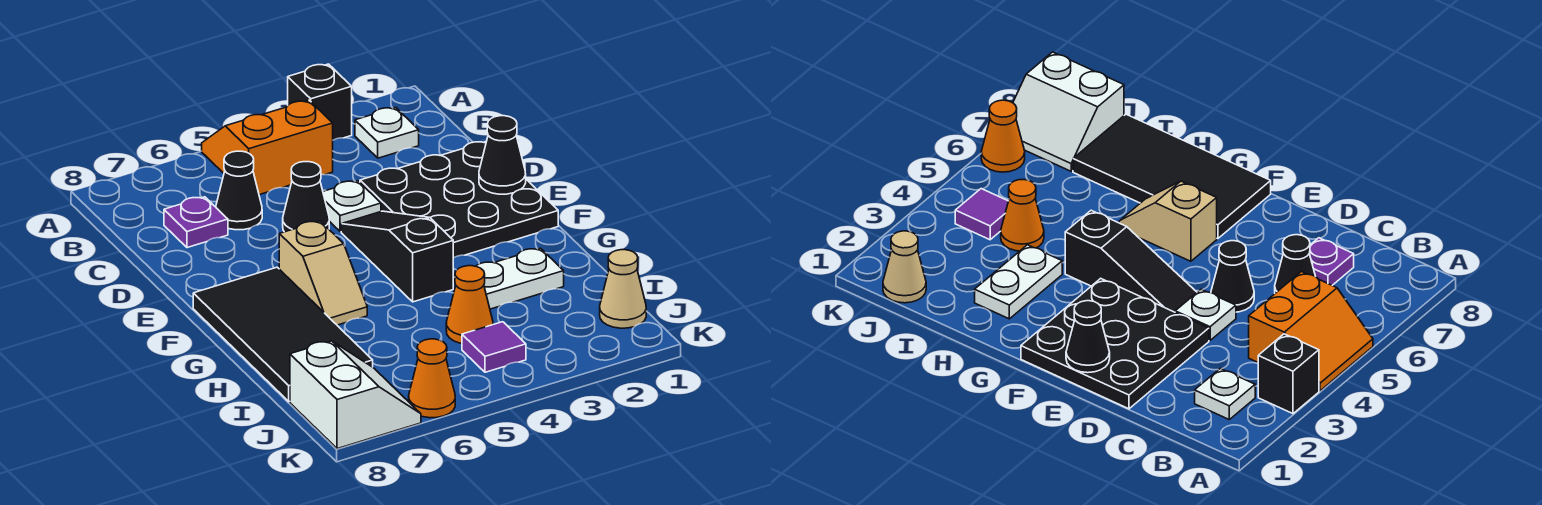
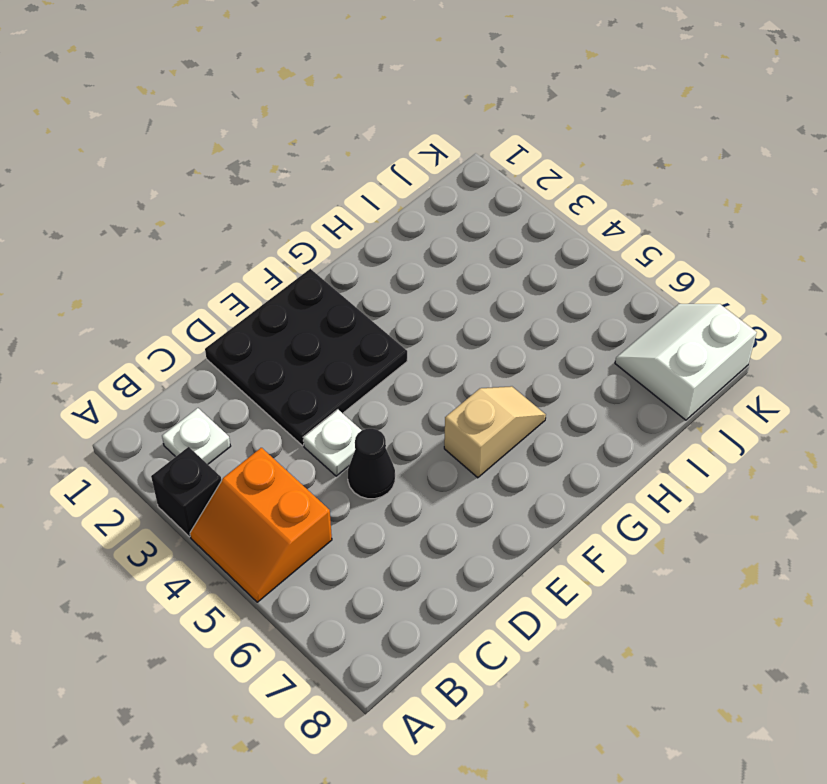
none -> black cone C6 level 1
none -> purple plate C7 level 1
none -> black slope E4:G4 level 1 top G

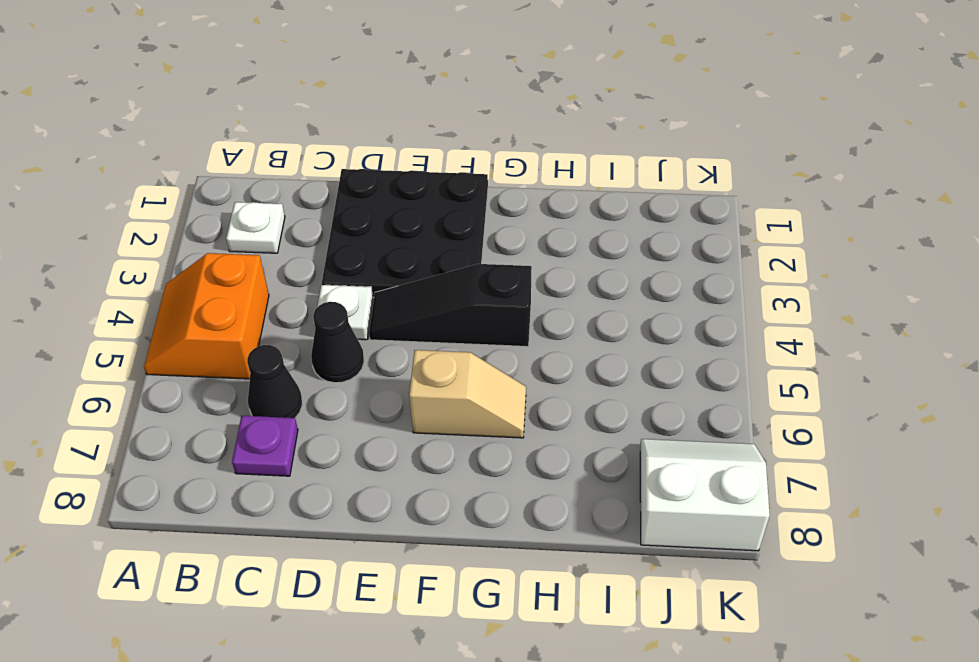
none -> black brick A3 level 1
none -> black tile F7:I8 level 1
none -> white plate H2:H3 level 1

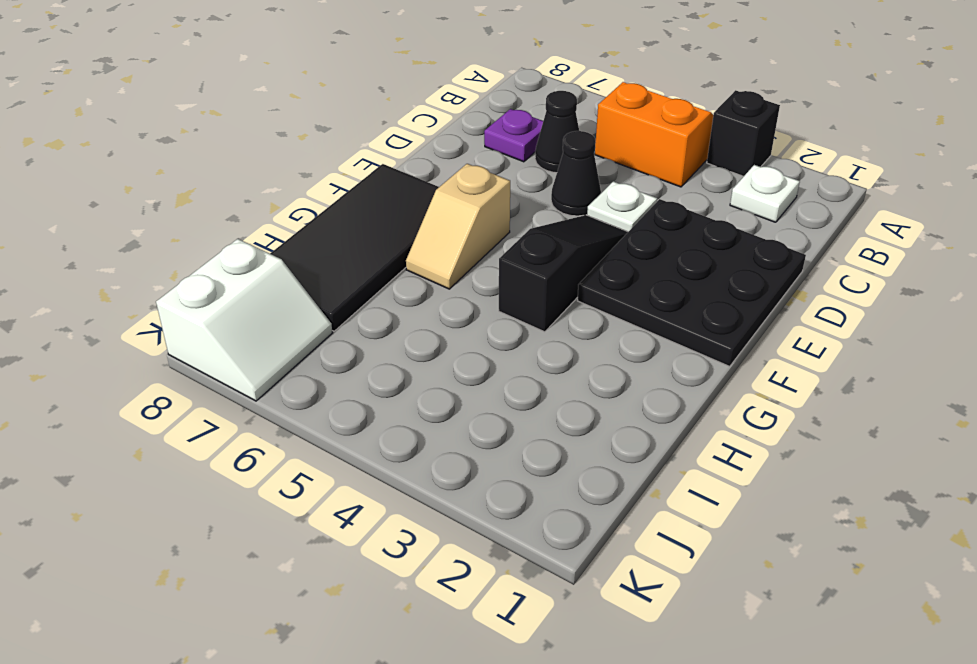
none -> white plate H2:H3 level 1
none -> orange cone I4 level 1
none -> tan cone J1 level 1

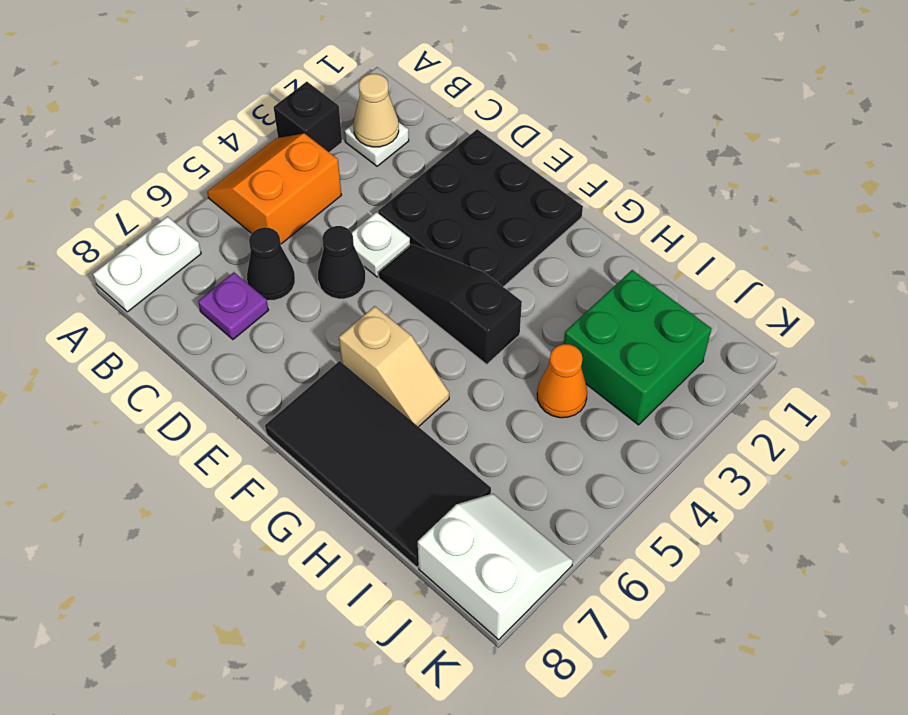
white plate A7:A8 level 1 -> white plate H2:H3 level 1
tan cone B2 level 2 -> tan cone J1 level 1
green brick I2:J3 level 1 -> none
none -> purple tile J4 level 1
none -> orange cone K6 level 1
none -> black cone E1 level 2

